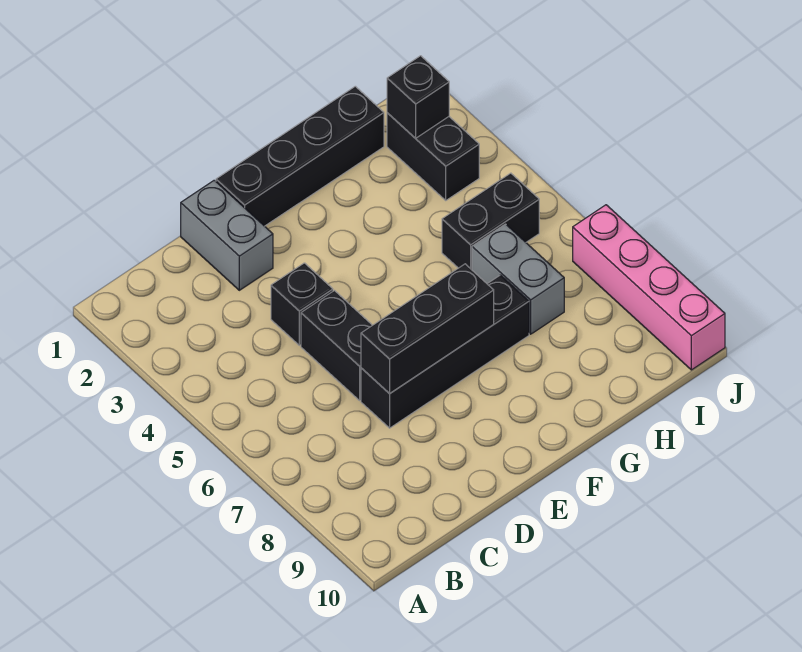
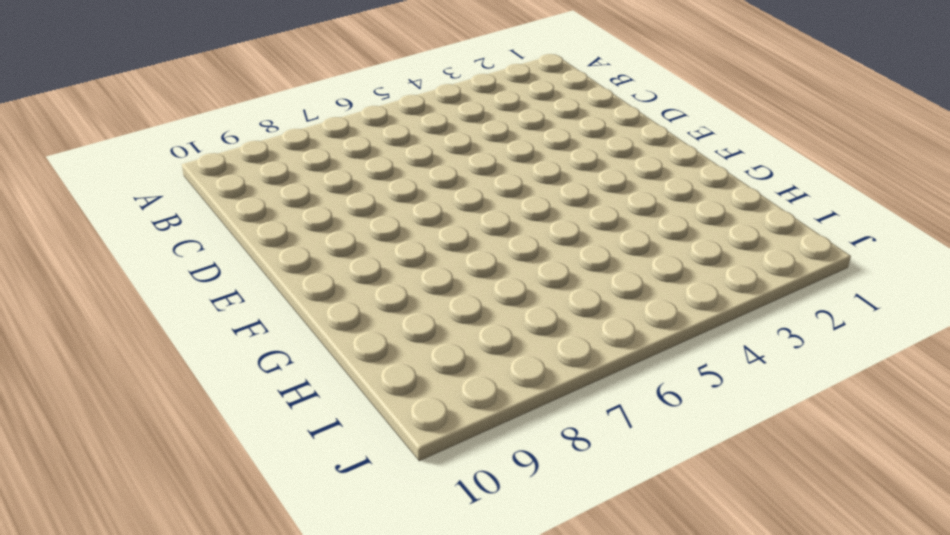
none -> grey brick D1:D2 level 1
none -> black brick D4 level 1

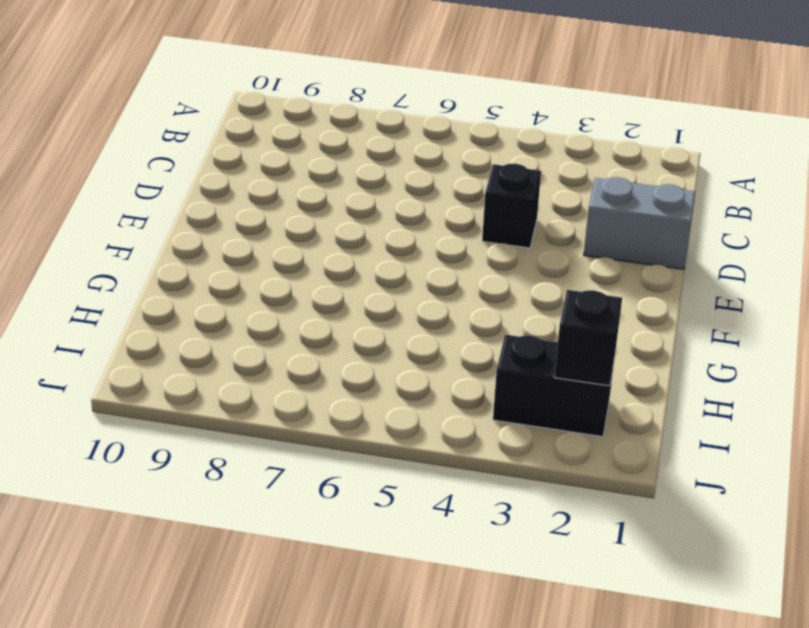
none -> black brick D5:D6 level 1
none -> black brick D7:G7 level 1

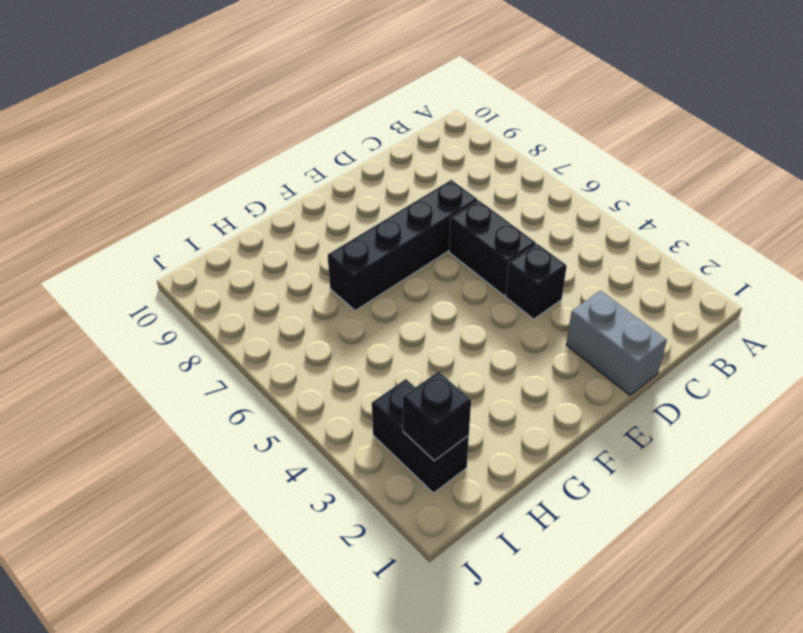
none -> black brick E1:H1 level 1
none -> black brick H5:I5 level 1

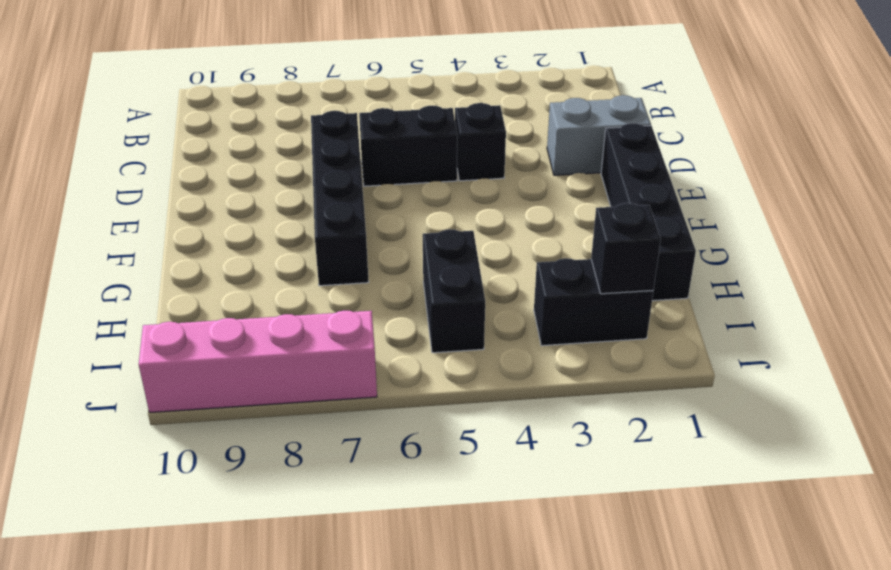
none -> grey brick H6:H7 level 1
none -> black brick D7:F7 level 2

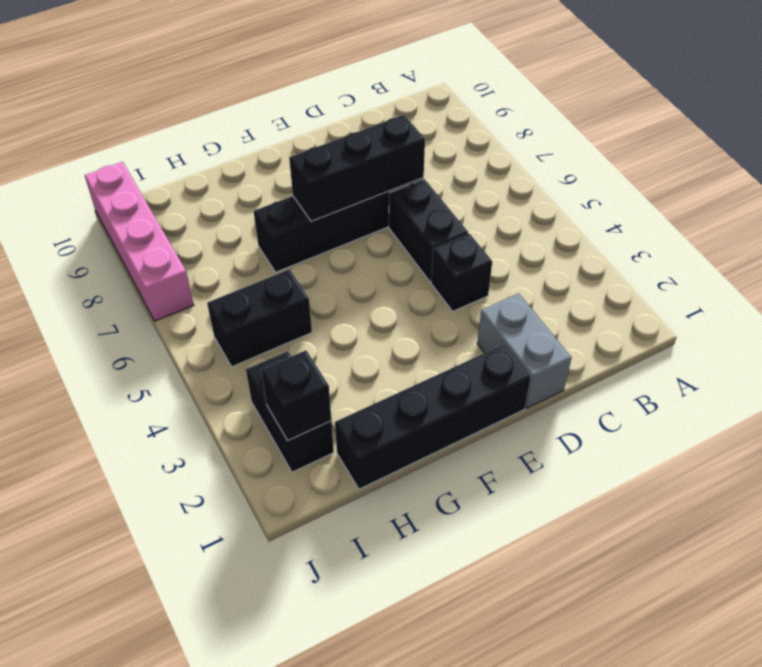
none -> grey brick H6:H7 level 1

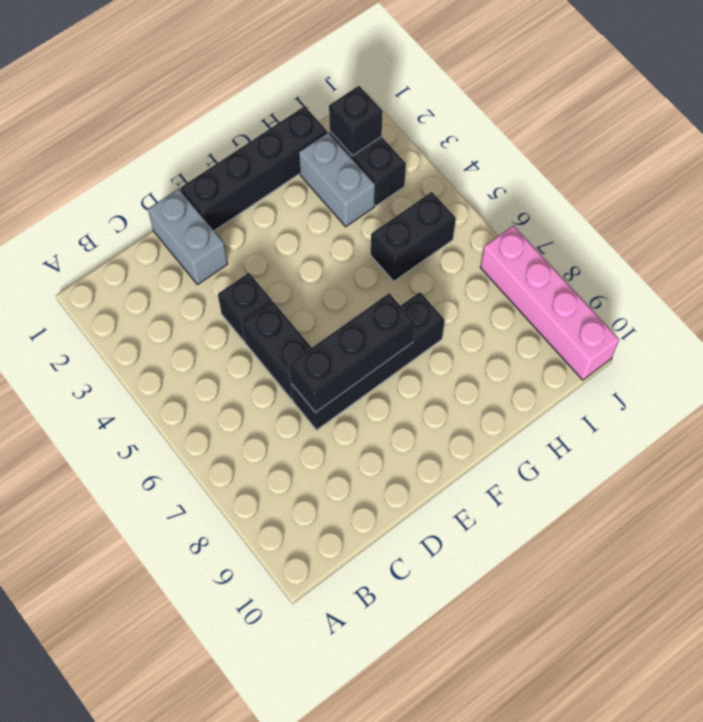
grey brick H2:H3 level 1 -> grey brick H6:H7 level 1

